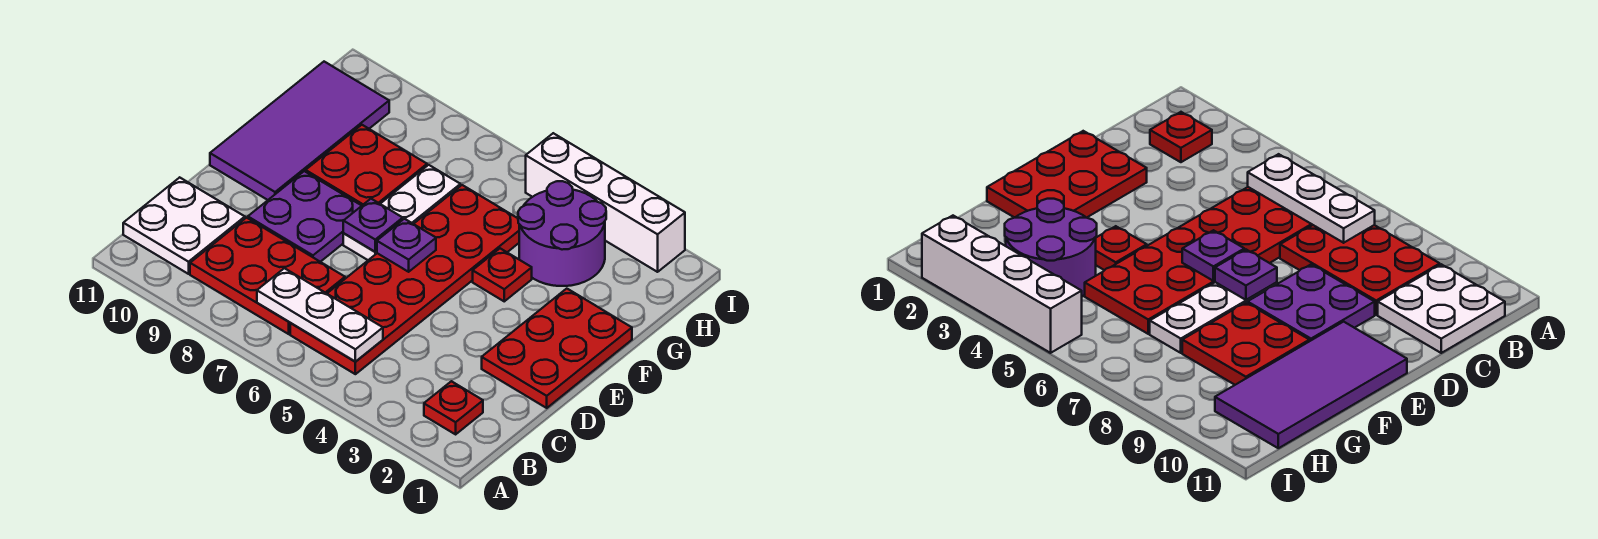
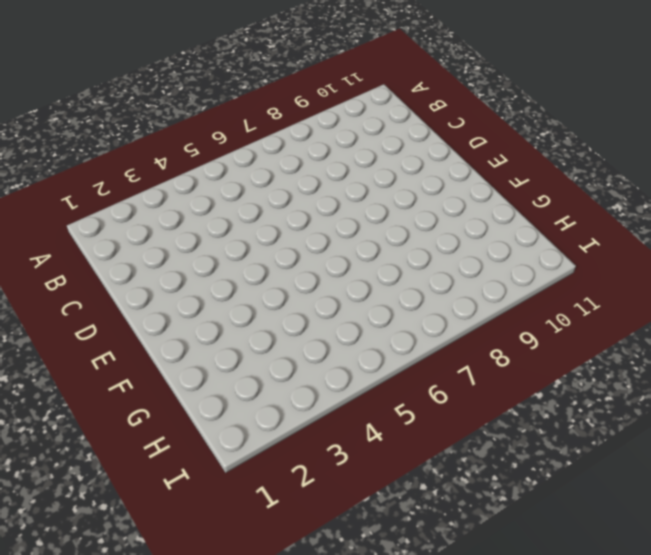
none -> red plate B2 level 1
none -> red plate B5:G6 level 1
none -> red plate B7:C9 level 1

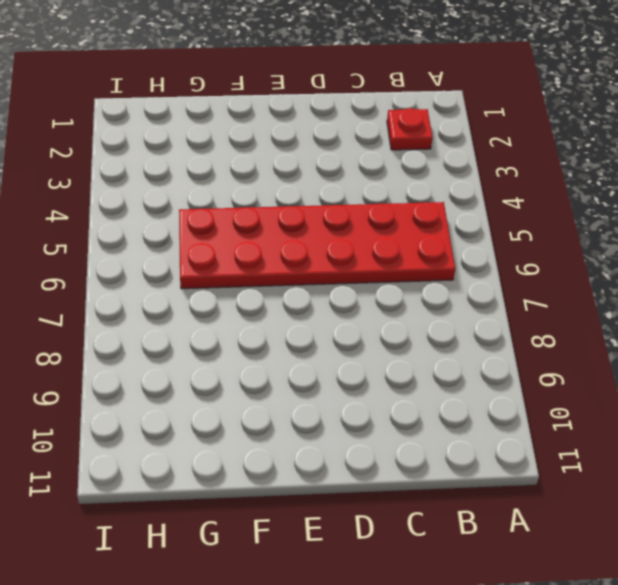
none -> red plate B7:C9 level 1
none -> white plate B10:C11 level 1
none -> red plate D1:F2 level 1

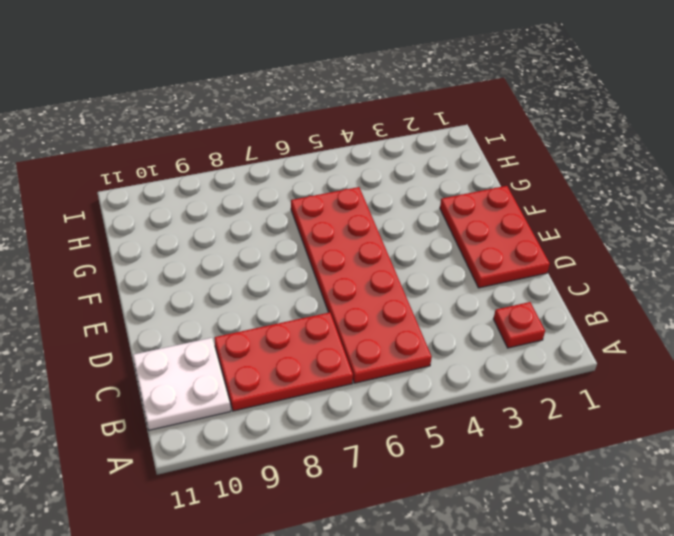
none -> purple plate D8:E9 level 1
none -> white plate E7:G7 level 1
none -> purple tile E10:H11 level 1

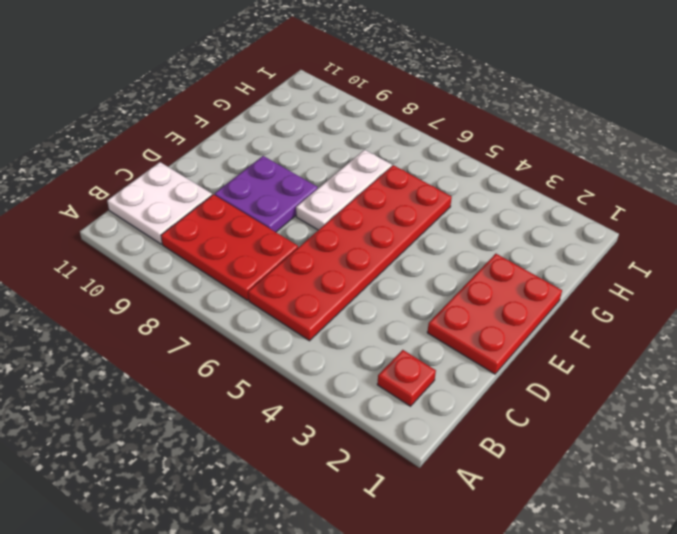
none -> purple tile E10:H11 level 1
none -> red plate F4 level 1
none -> red plate F8:G9 level 1

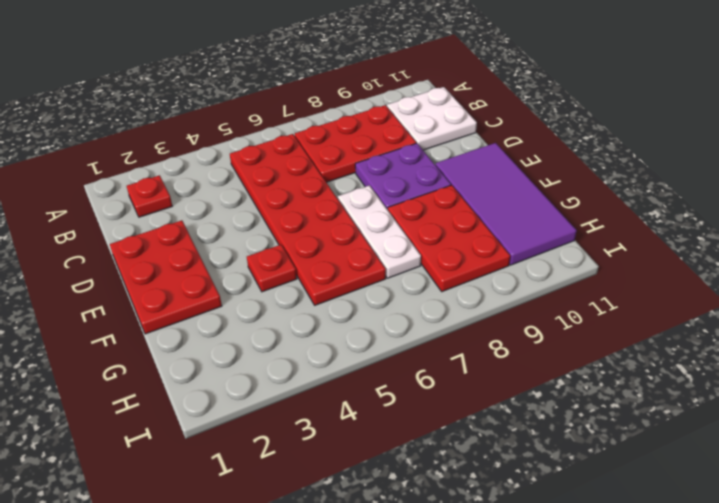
red plate F8:H9 level 1 -> red plate F8:G9 level 1
none -> purple round brick G3:H4 level 1
none -> white brick I2:I5 level 1
none -> white plate B5:B7 level 2

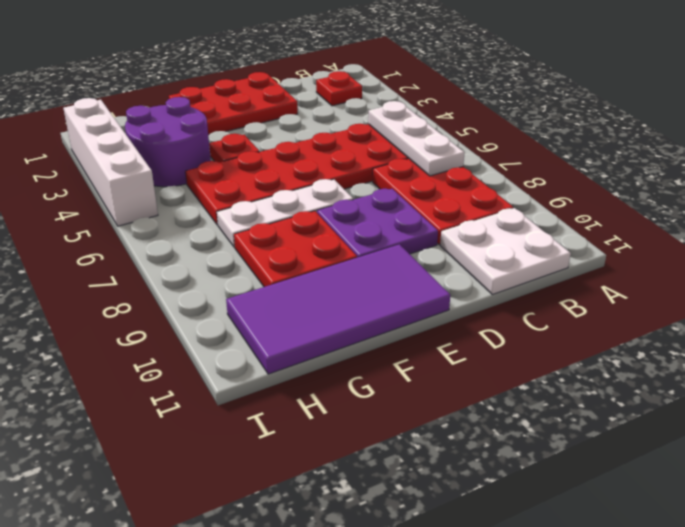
none -> purple plate E6 level 2
none -> purple plate E7 level 2

